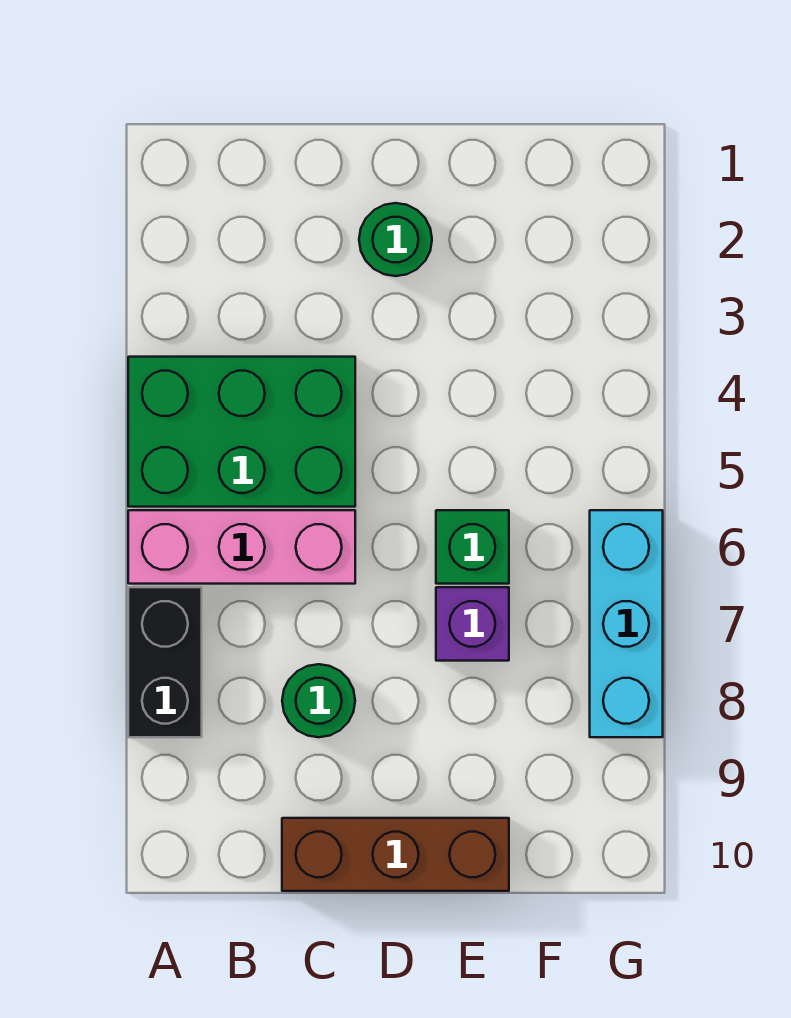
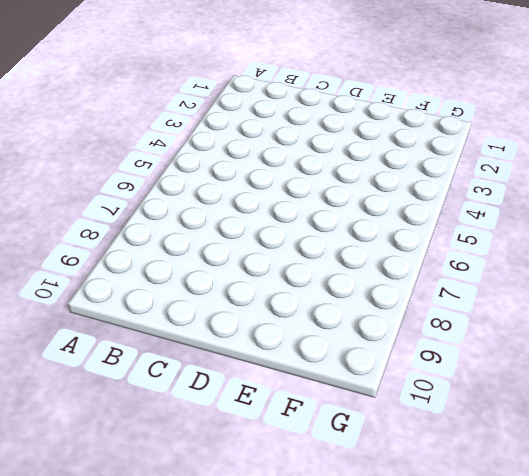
none -> green brick A4:C5 level 1
none -> pink brick A6:C6 level 1

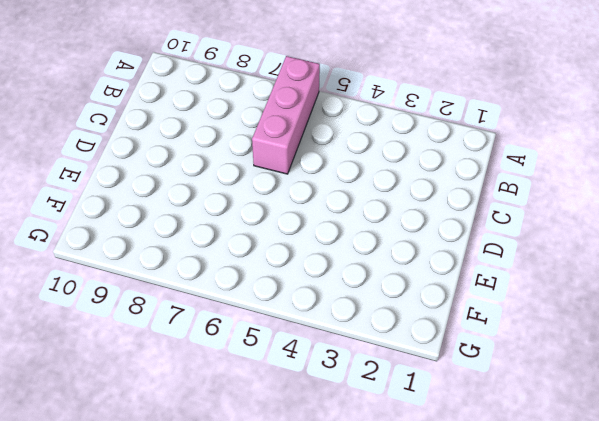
none -> green brick A4:C5 level 1
none -> black brick A7:A8 level 1

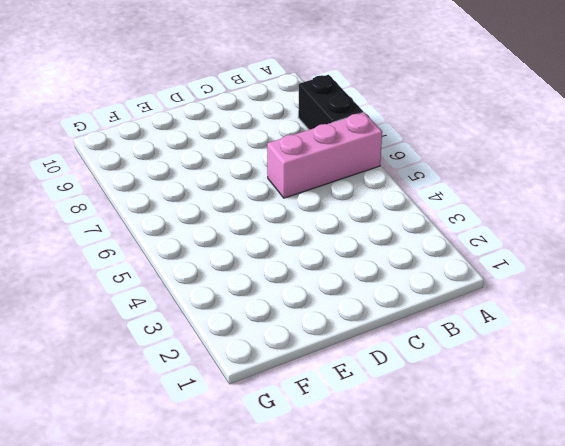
none -> green brick A4:C5 level 1
none -> green round brick C8 level 1

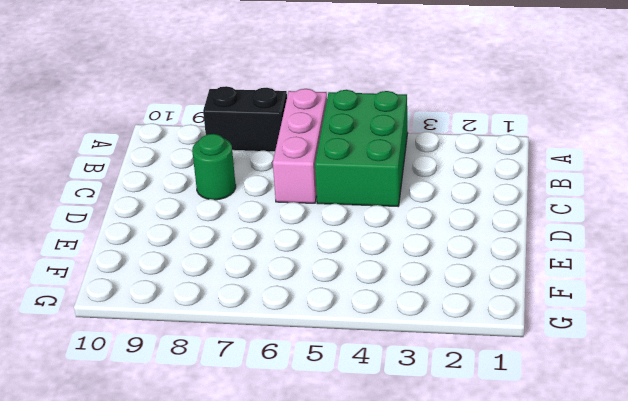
none -> brown brick C10:E10 level 1
none -> green round brick D2 level 1

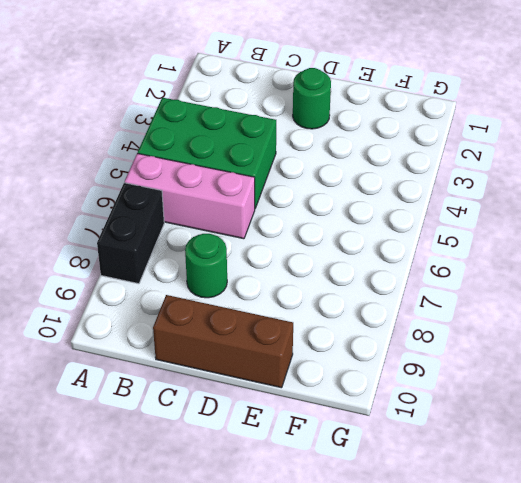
none -> green brick E6 level 1
none -> purple brick E7 level 1

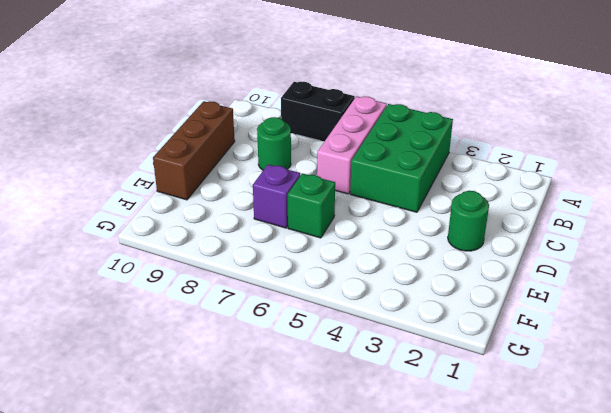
none -> cyan brick G6:G8 level 1

